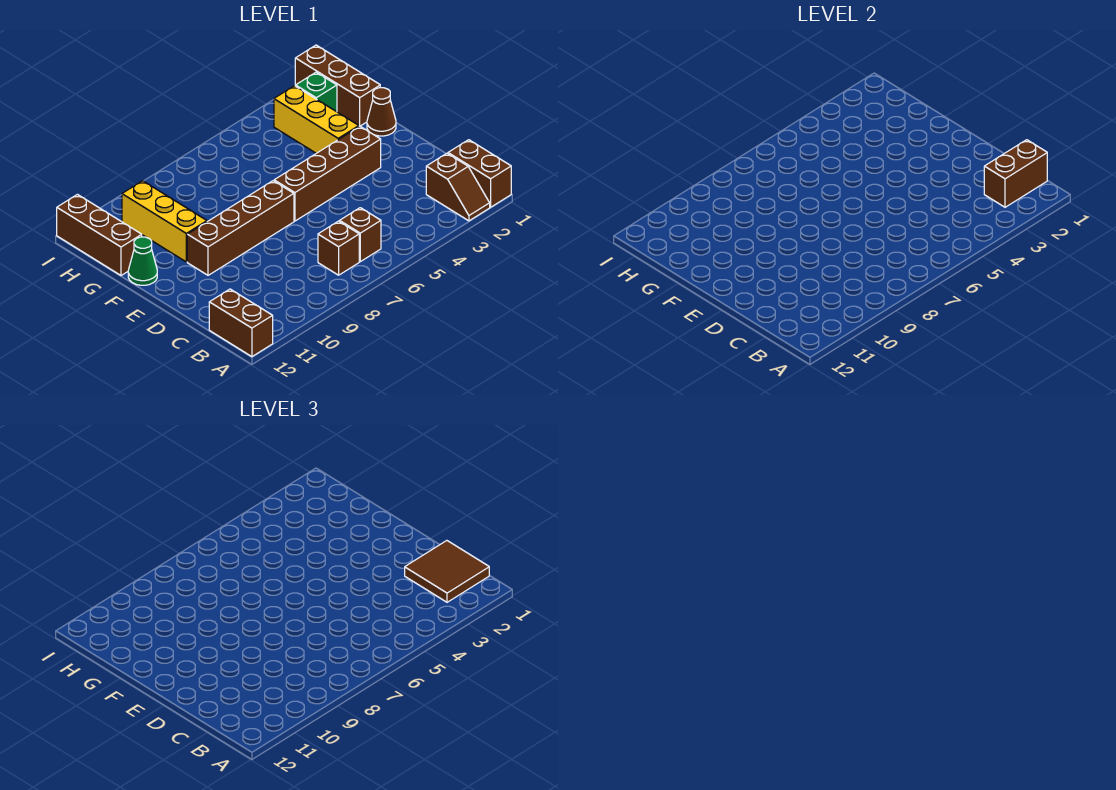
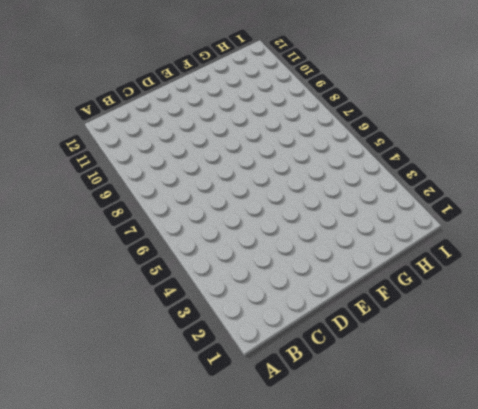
none -> brown brick A1:B1 level 1
none -> brown slope A2:B2 level 1 top B
none -> brown brick A12:B12 level 1

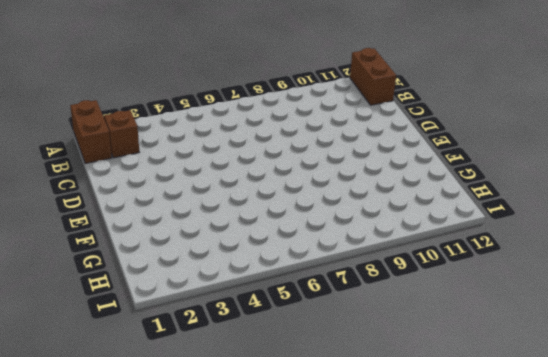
none -> brown brick B6 level 1
none -> brown brick B7 level 1
none -> brown brick E3:E6 level 1

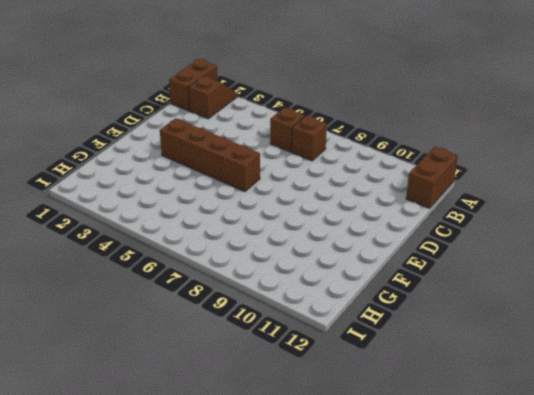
none -> brown brick E7:E10 level 1
none -> brown cone F1 level 1
none -> yellow brick F3:H3 level 1

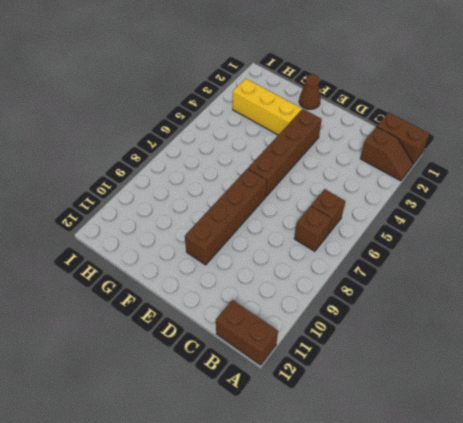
none -> yellow brick F10:H10 level 1
none -> green cone F12 level 1
none -> brown brick G1:I1 level 1

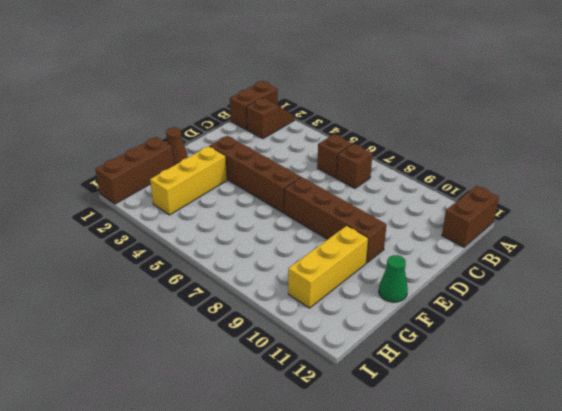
none -> brown brick G12:I12 level 1
none -> green brick H2 level 1
none -> brown brick B1:B2 level 2

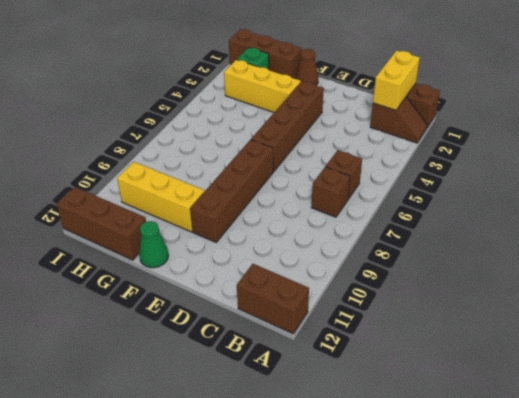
yellow brick B1:B2 level 2 -> brown brick B1:B2 level 2
none -> brown tile B1:C2 level 3

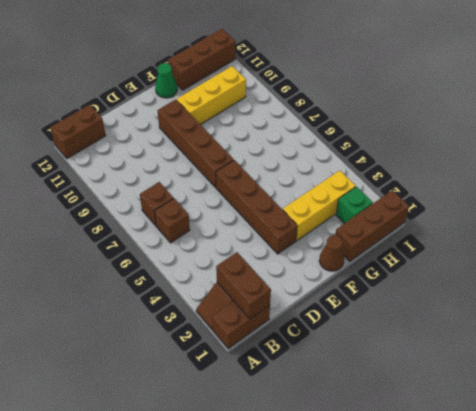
none -> brown tile B1:C2 level 3

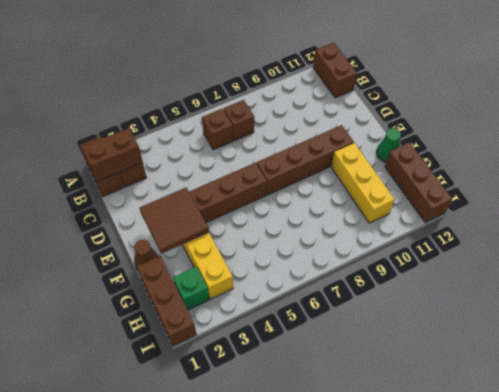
brown tile E2:F3 level 2 -> brown tile B1:C2 level 3

